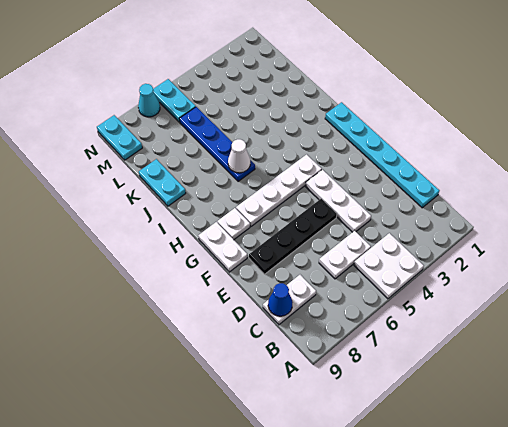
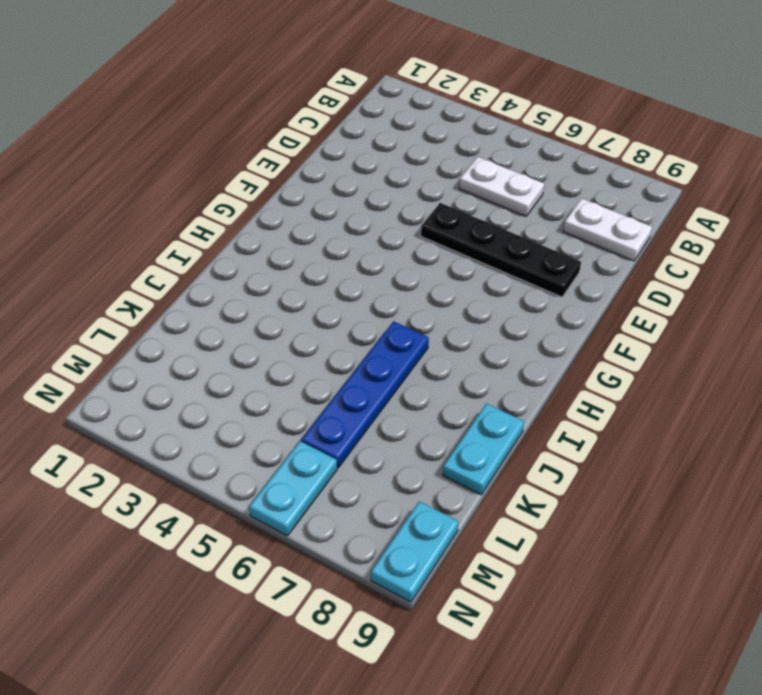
none -> white plate A4:B5 level 1
none -> cyan plate C1:H1 level 1
none -> white plate D4:F4 level 1

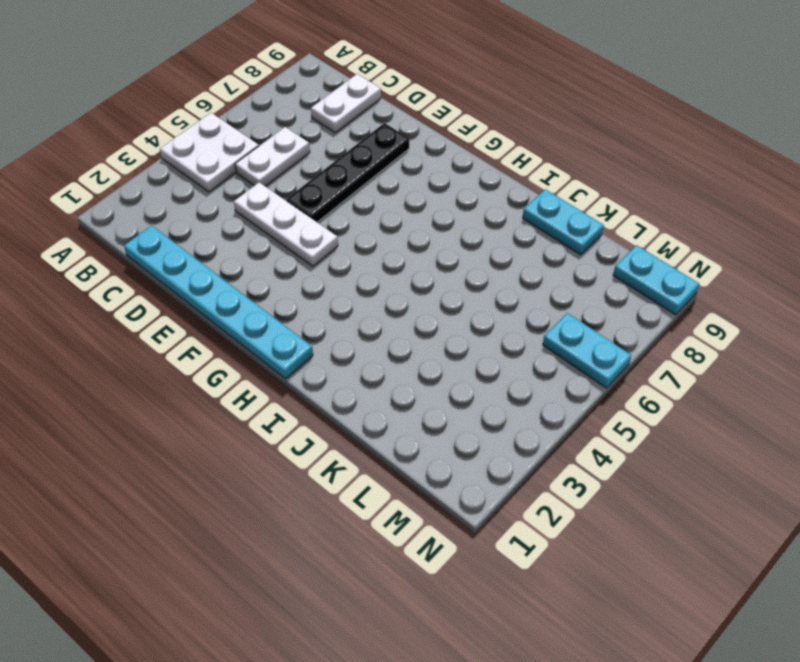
none -> white plate F9:G9 level 1
none -> white plate G4:G7 level 1
none -> white plate G8 level 1

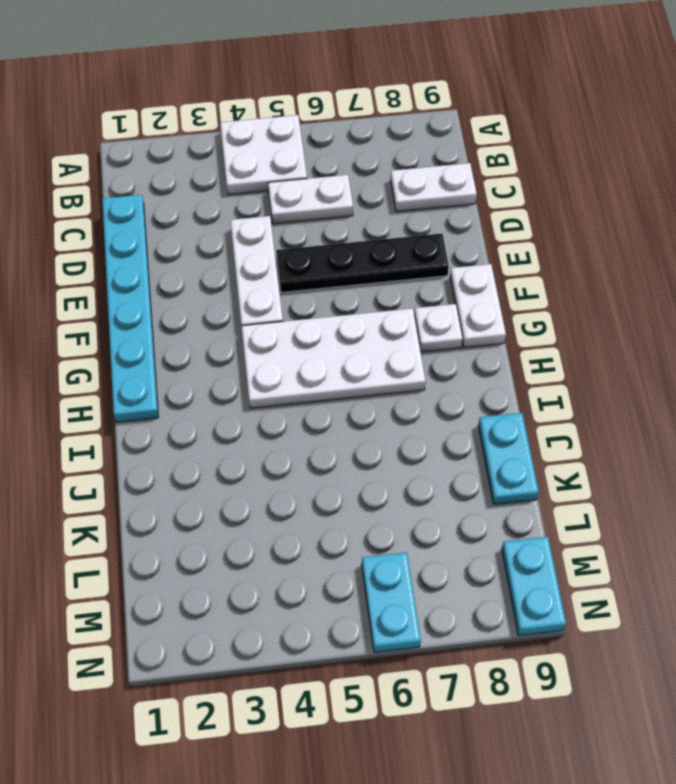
white plate G4:H7 level 1 -> white plate G4:G7 level 1
none -> blue plate I6:L6 level 1
none -> cyan cone N7 level 1
none -> blue cone C9 level 2

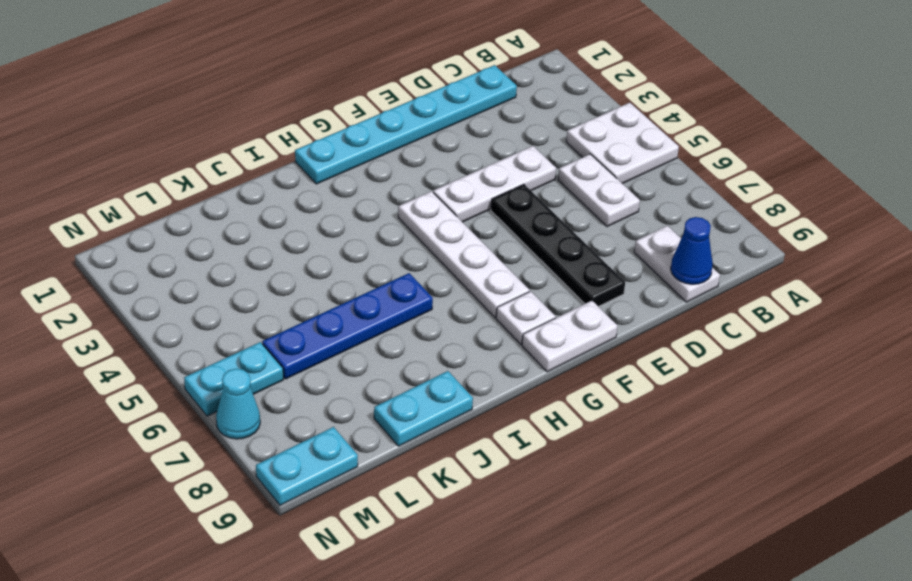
none -> white cone I6 level 2

